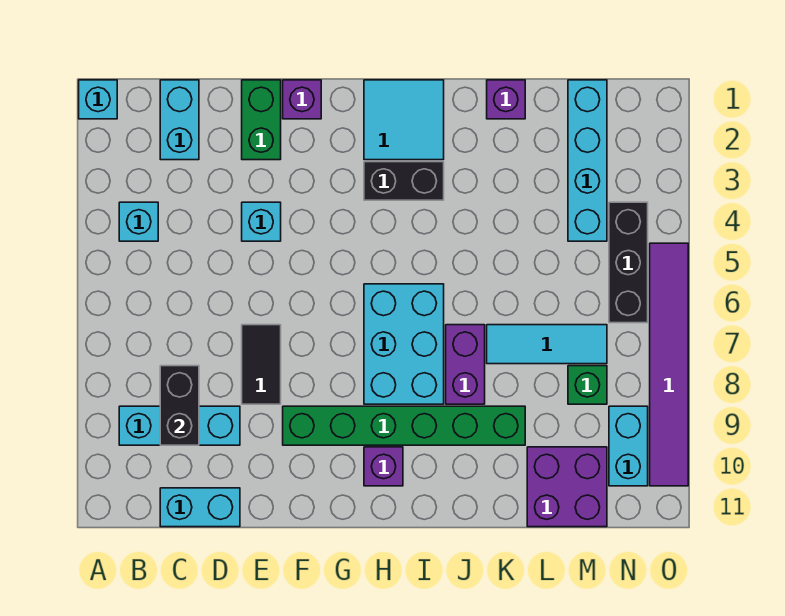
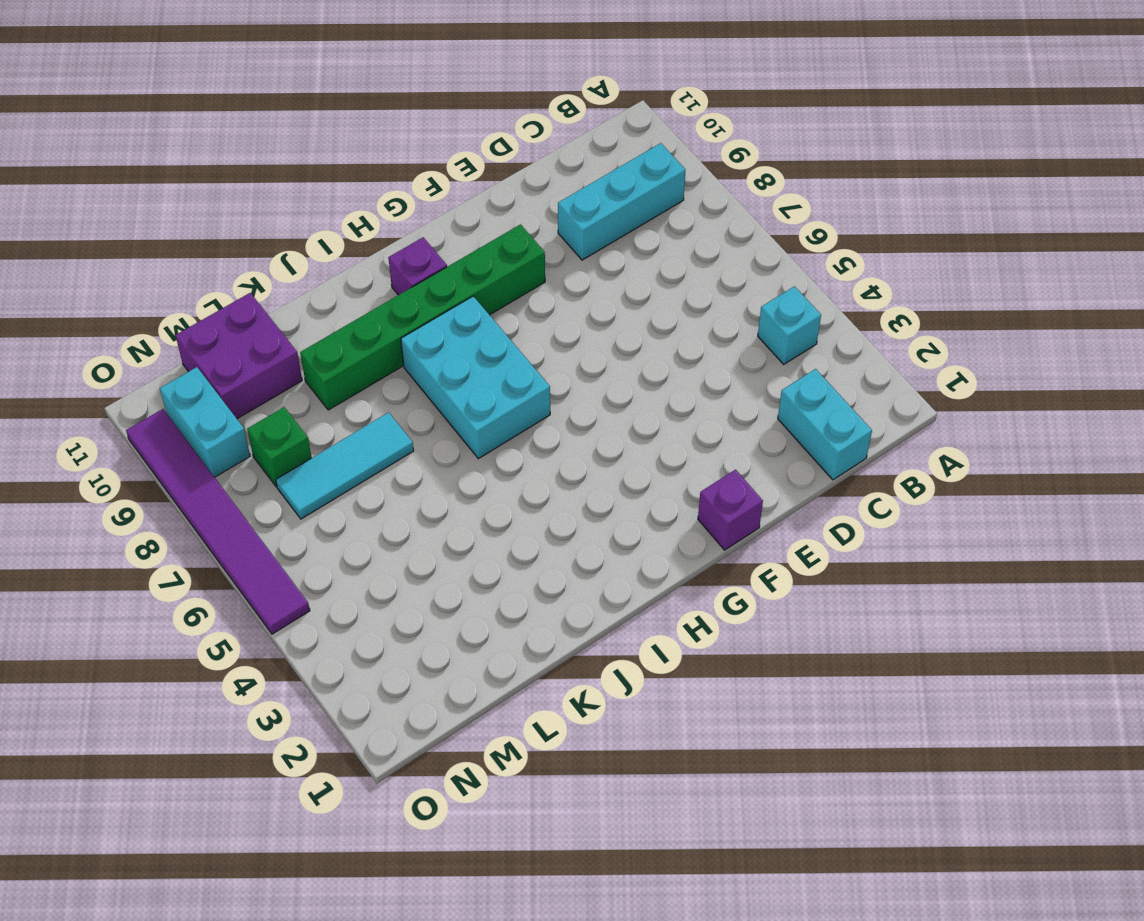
none -> cyan brick A1 level 1
none -> cyan brick C11:D11 level 1
none -> green brick E1:E2 level 1

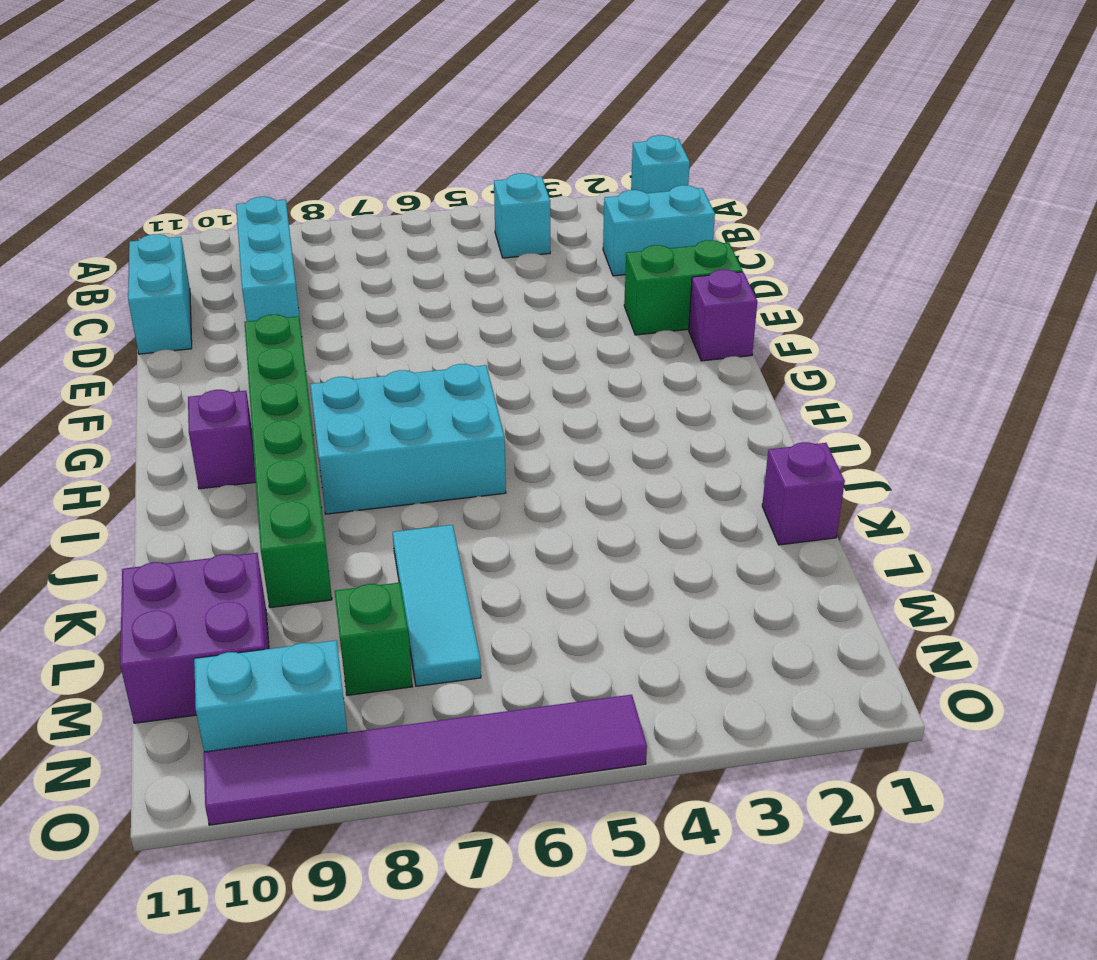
none -> cyan brick E4 level 1
none -> black tile E7:E8 level 1
none -> cyan tile H1:I2 level 1

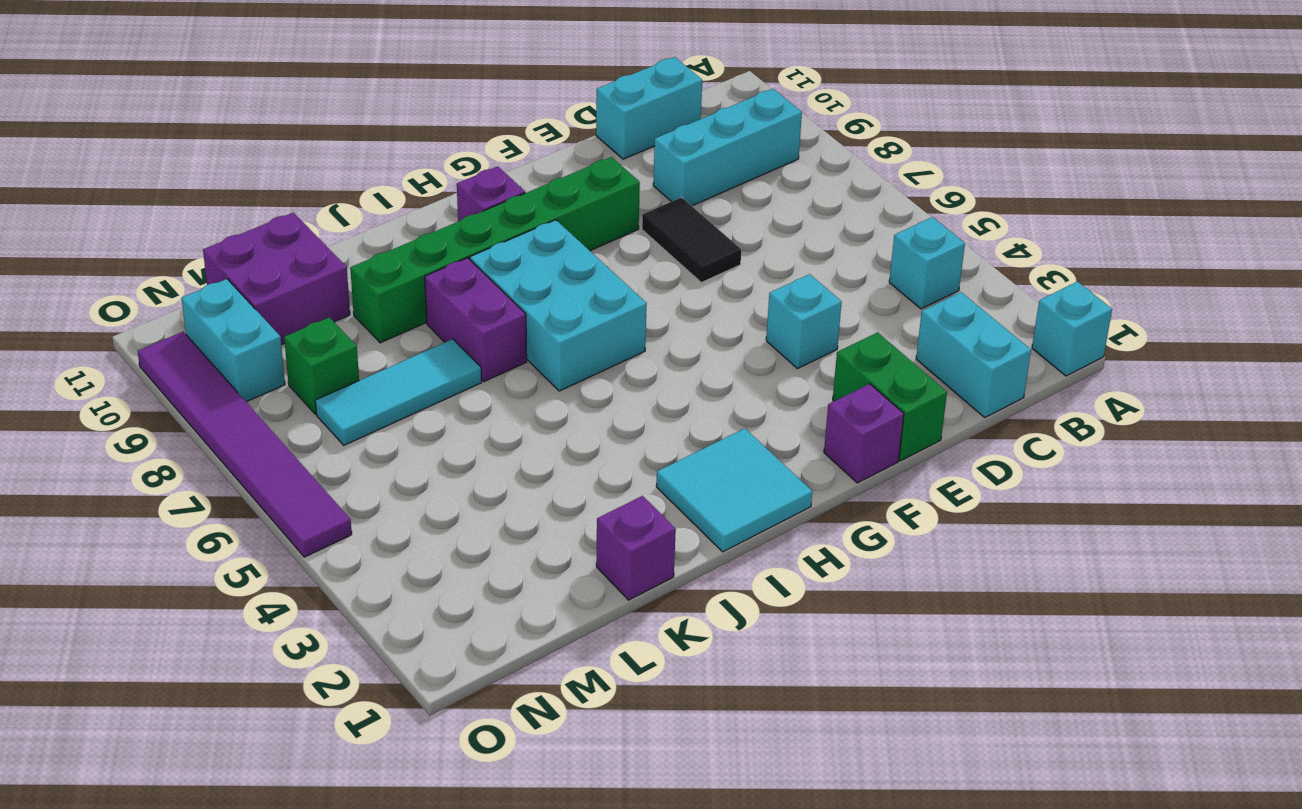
none -> black brick H3:I3 level 1
none -> cyan brick M1:M4 level 1
none -> black brick N4:N6 level 1

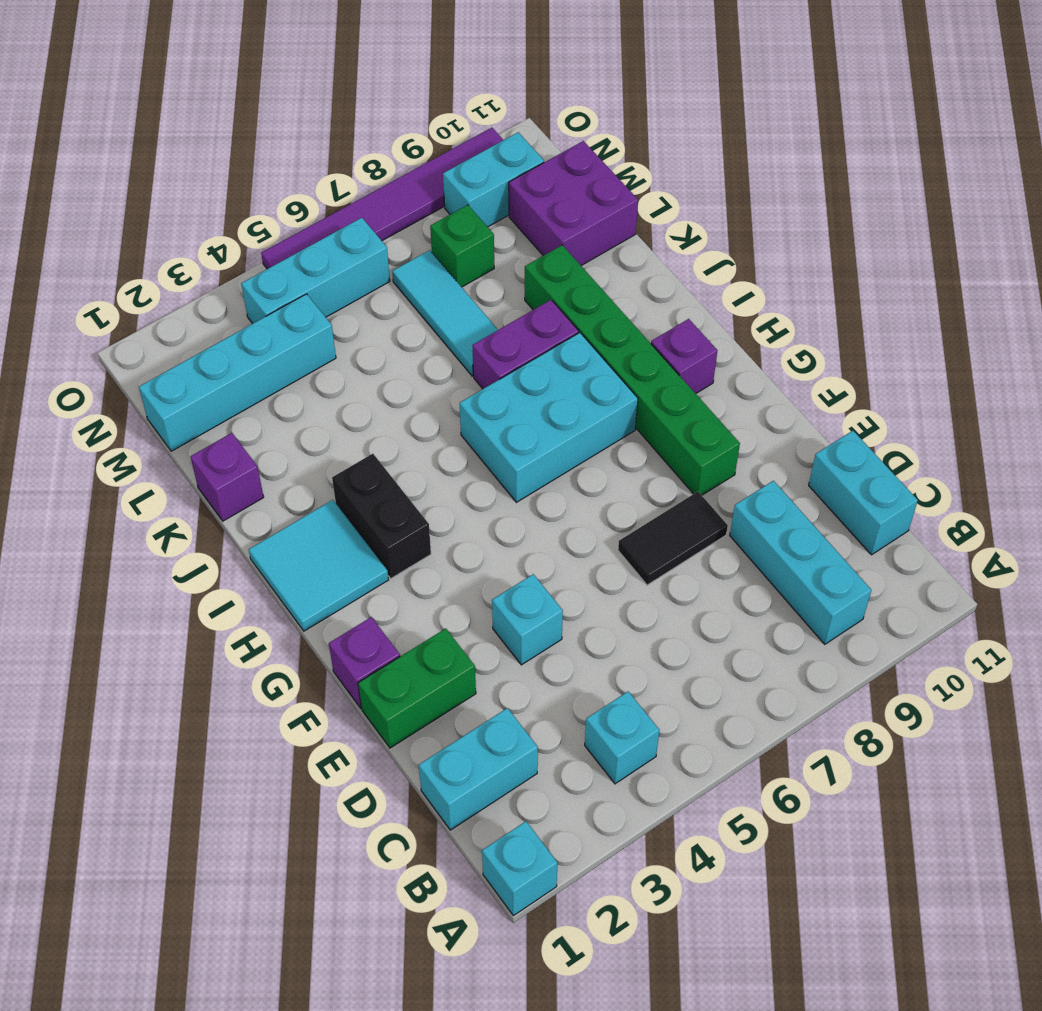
cyan brick N4:N6 level 1 -> black brick N4:N6 level 1
none -> black brick C8:C9 level 2

